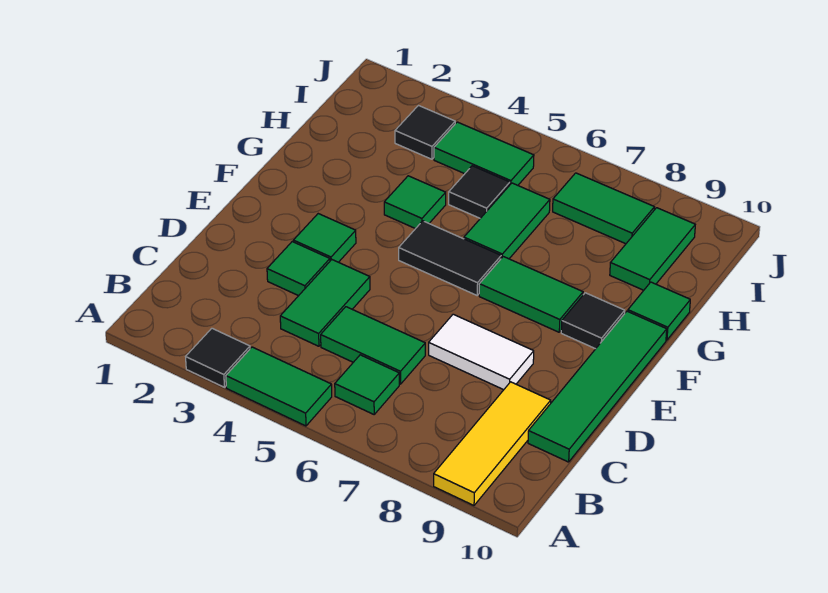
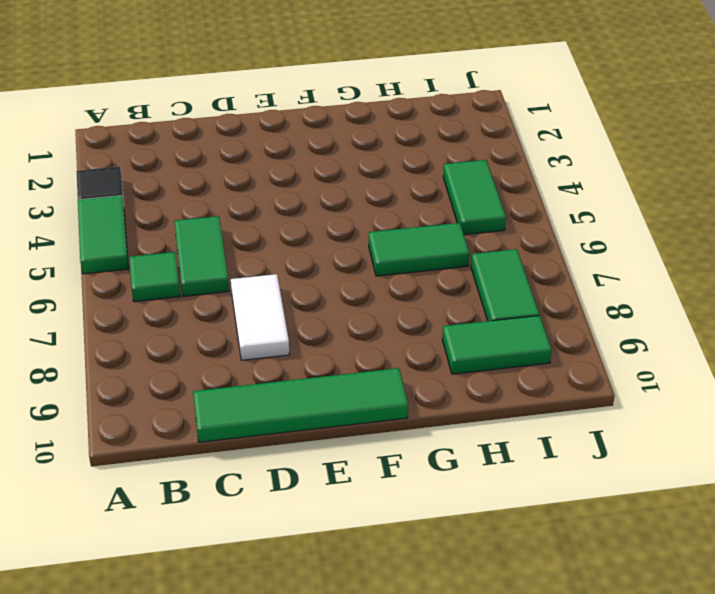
none -> yellow tile A9:C9 level 1
none -> green tile C4:D4 level 1
none -> green tile D3 level 1

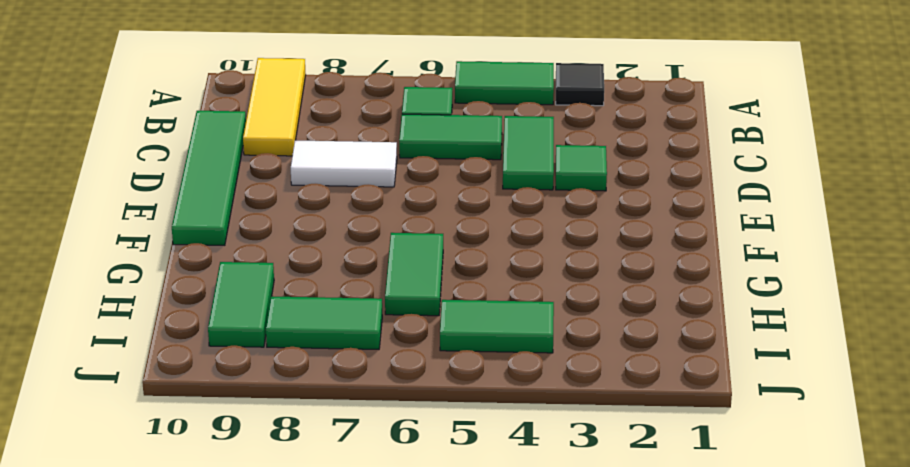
none -> green tile E3 level 1
none -> black tile F5:F6 level 1
none -> green tile F7:F8 level 1

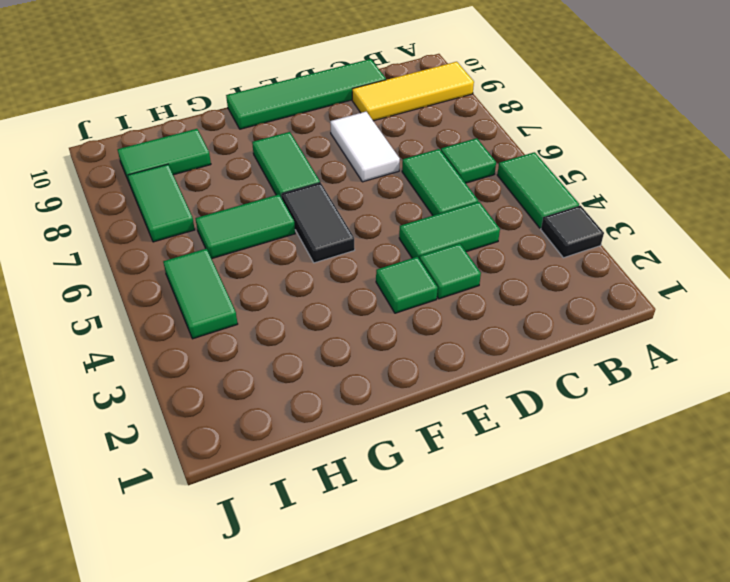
none -> black tile F9 level 1
none -> green tile G4 level 1
none -> green tile G10 level 1

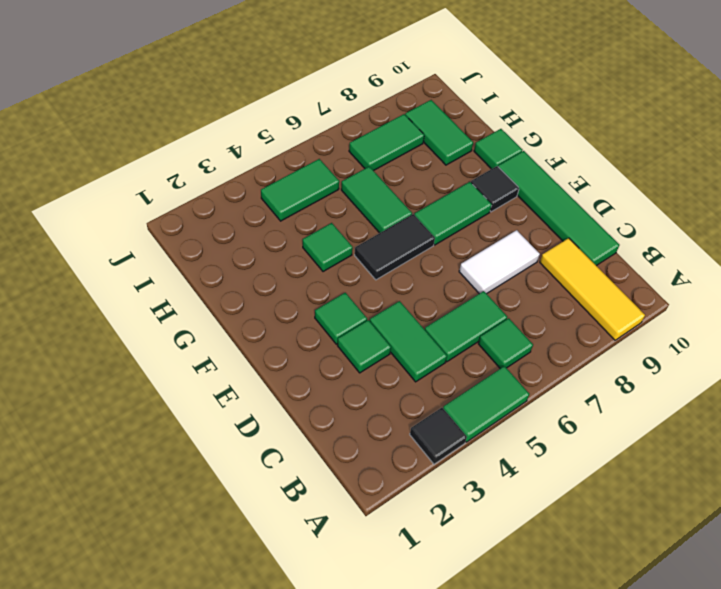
none -> black tile H5 level 1
none -> black tile I3 level 1

